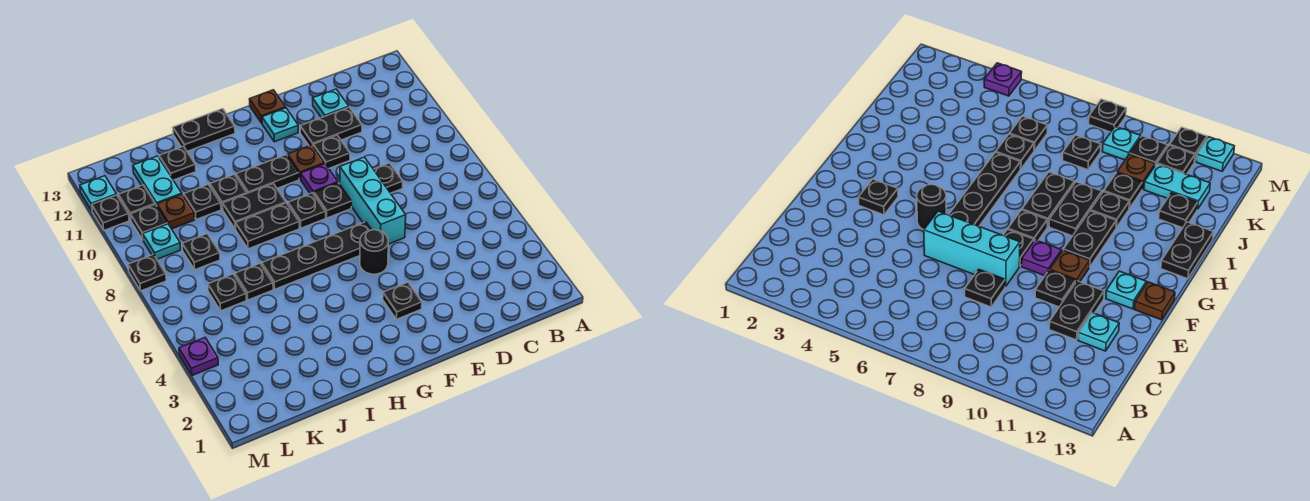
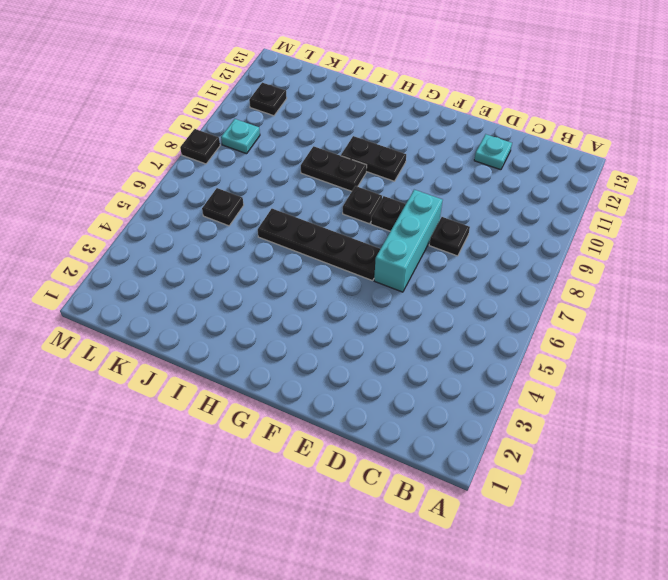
none -> black plate D11:E11 level 1
none -> black plate E10 level 1
none -> black plate F3 level 1
none -> black round brick F5 level 1

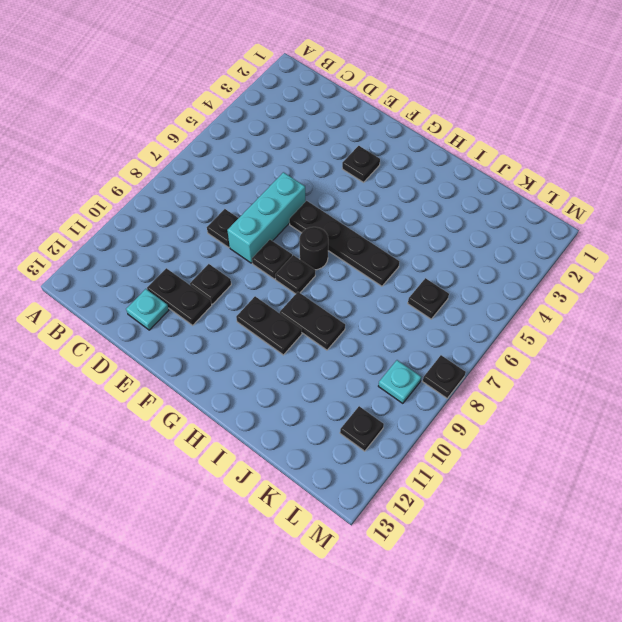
black round brick G7 level 1 -> black round brick F5 level 1
none -> purple plate F9 level 1
none -> brown plate F10 level 1
none -> cyan plate F12 level 1
none -> brown plate F13 level 1

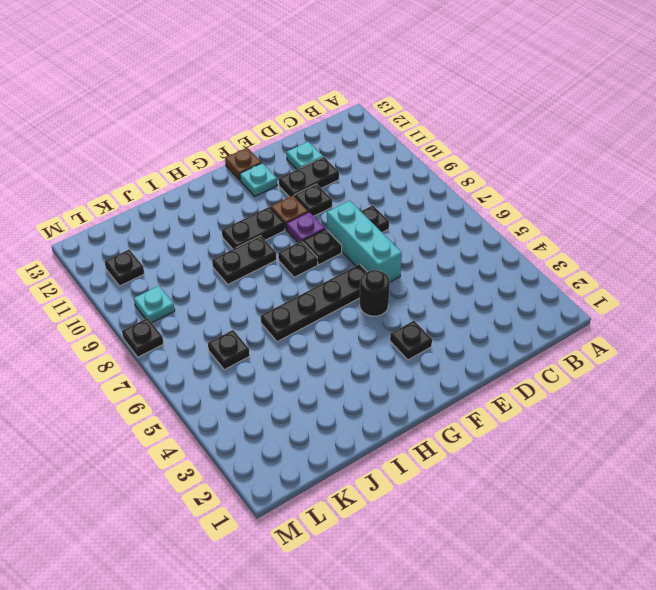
none -> black plate H8:I8 level 1
none -> black plate H13:I13 level 1
none -> black plate I10 level 1
none -> black plate J6 level 1

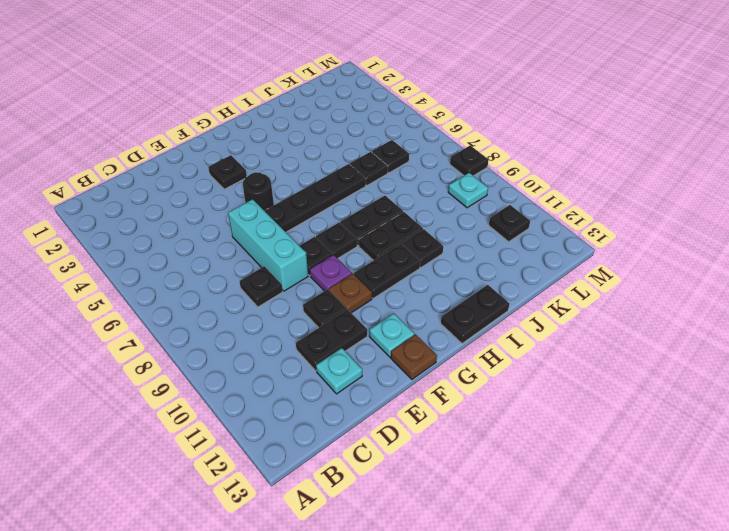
none -> black plate J10 level 1
none -> black plate J12 level 1
none -> black plate K8 level 1
none -> brown plate K10 level 1

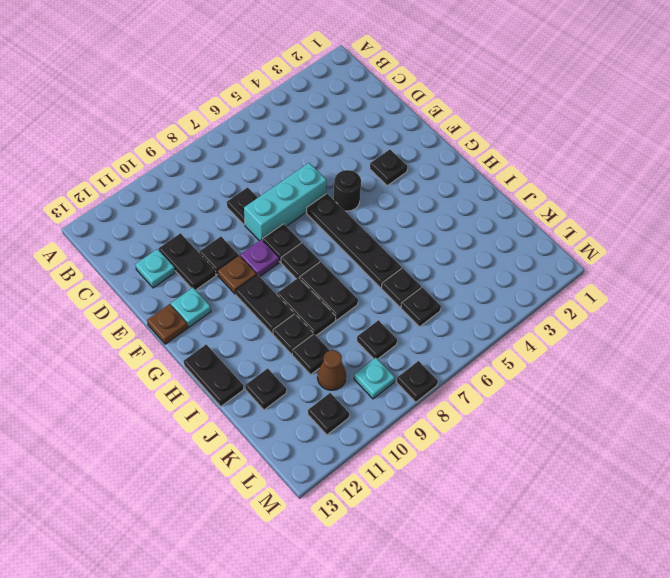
brown cone K10 level 1 -> brown plate K10 level 1
none -> cyan plate K11:K12 level 1
none -> black plate L10 level 1
none -> purple plate M4 level 1
none -> black plate M11 level 1

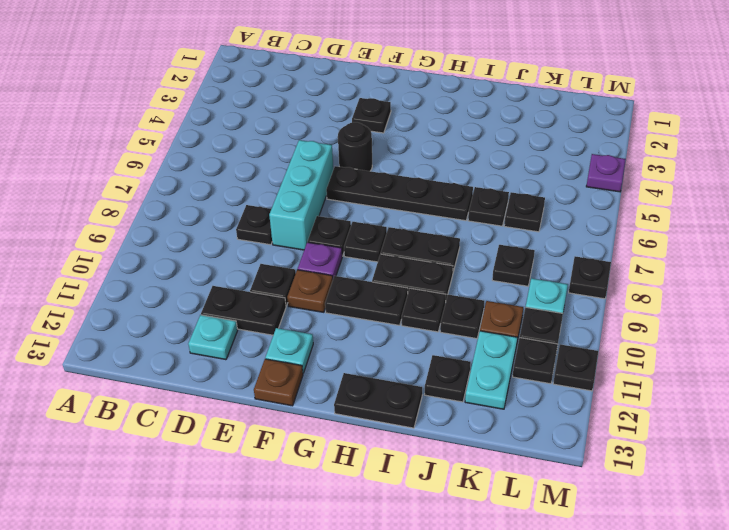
none -> cyan plate M12 level 1

